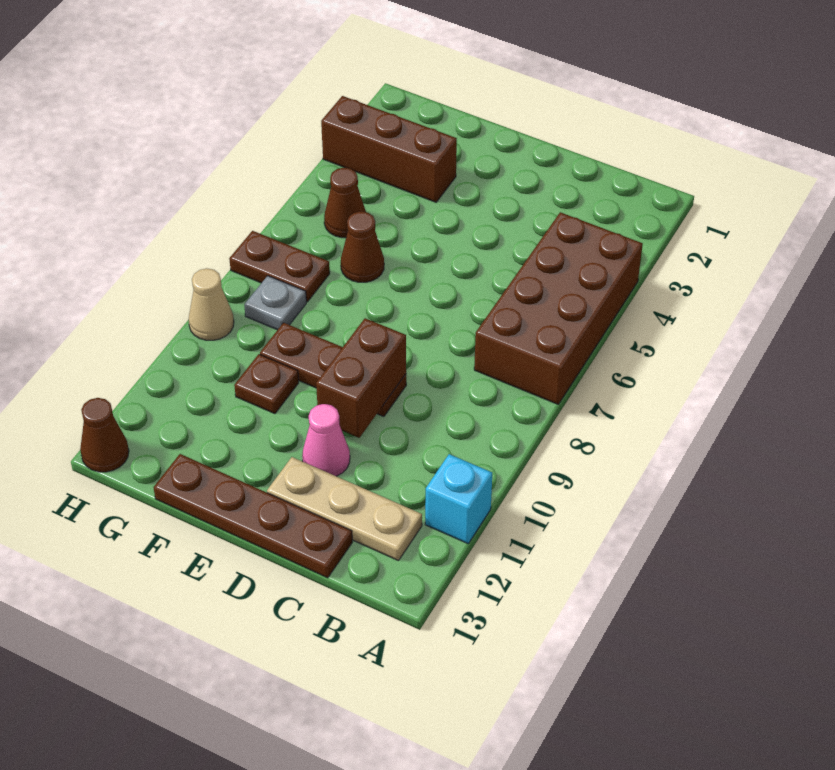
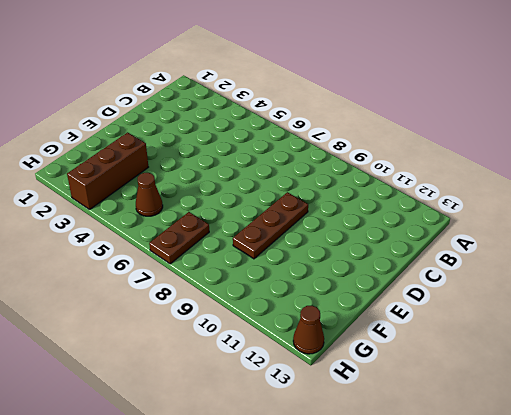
none -> brown brick A4:B7 level 1
none -> cyan brick A11 level 1
none -> tan plate B12:D12 level 1

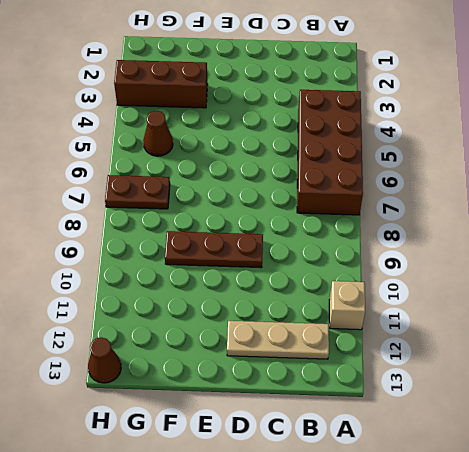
tan brick A11 level 1 -> cyan brick A11 level 1
none -> brown plate C13:F13 level 1
none -> pink cone D11 level 1
none -> brown cone F6 level 1

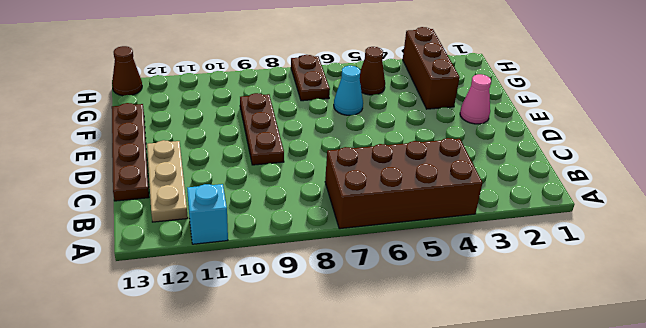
pink cone E2 level 1 -> pink cone D11 level 1
cyan cone F6 level 1 -> brown cone F6 level 1
none -> brown plate F10 level 1
none -> grey plate G8 level 1
none -> tan cone H9 level 1

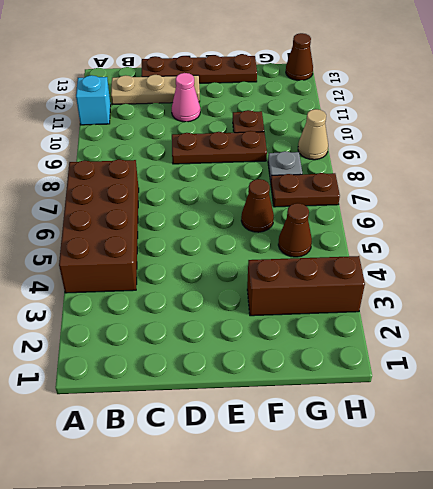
none -> brown brick D9:D10 level 2

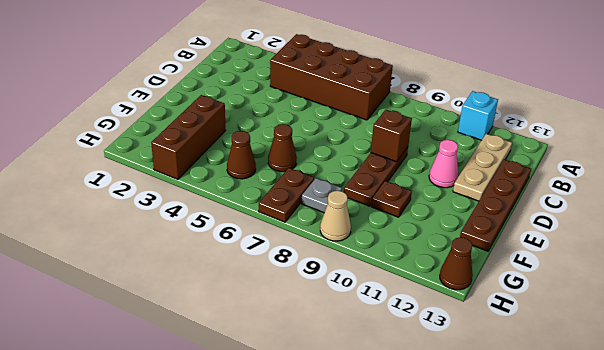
brown brick D9 level 2 -> brown brick D9:D10 level 2

